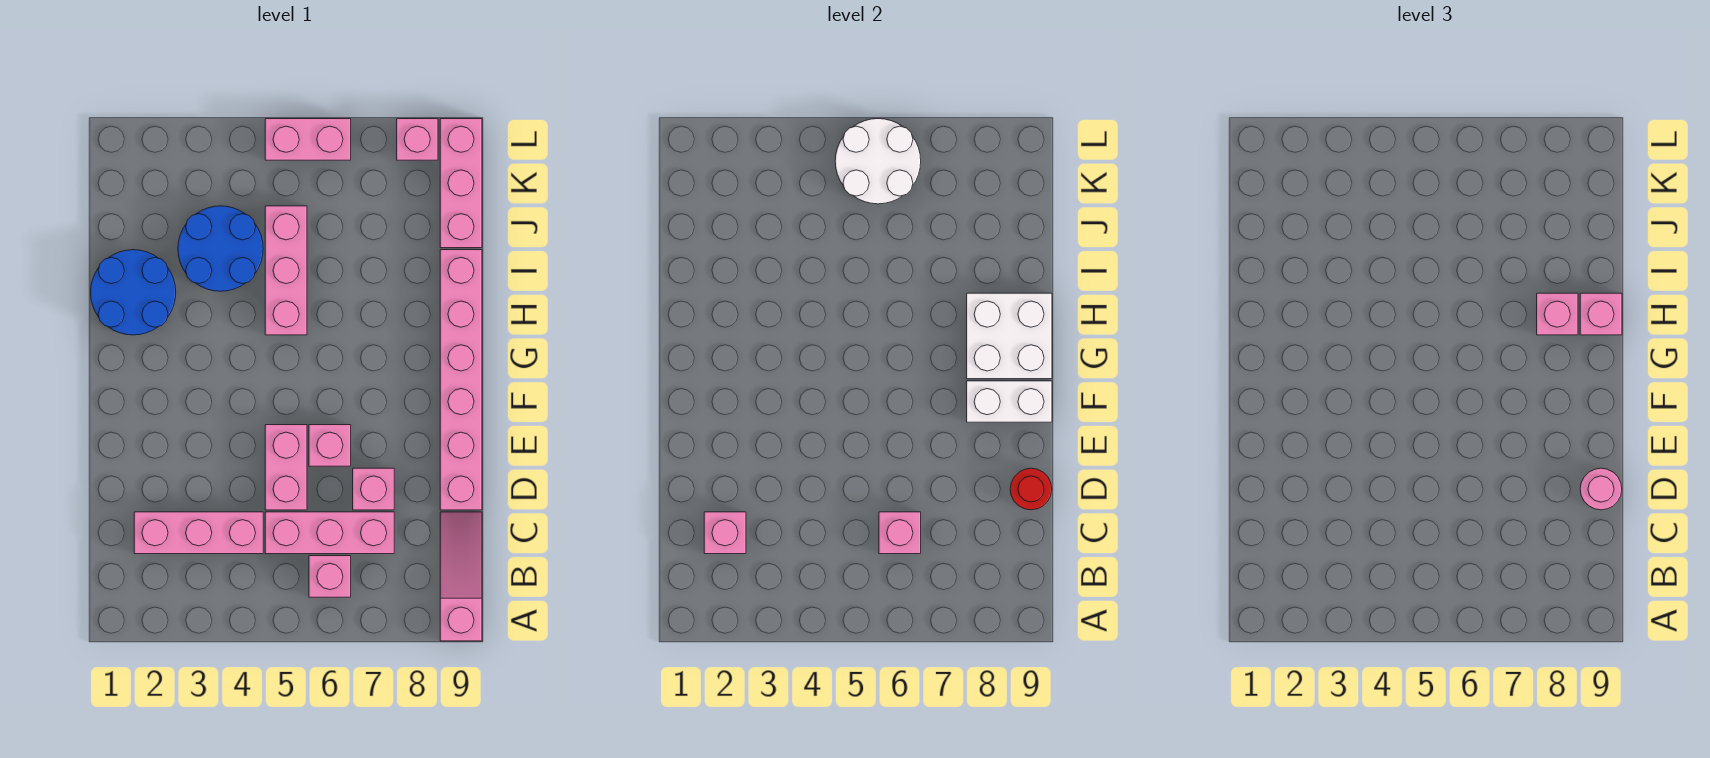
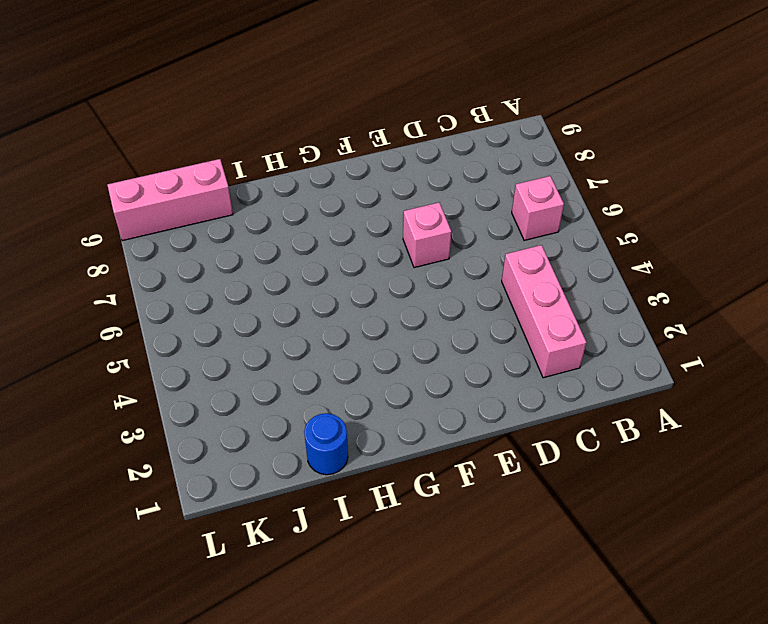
blue round brick I1 level 1 -> blue round brick H1:I2 level 1
none -> pink slope A9:C9 level 1 top A
none -> pink brick C5:C7 level 1
none -> pink brick D5:E5 level 1

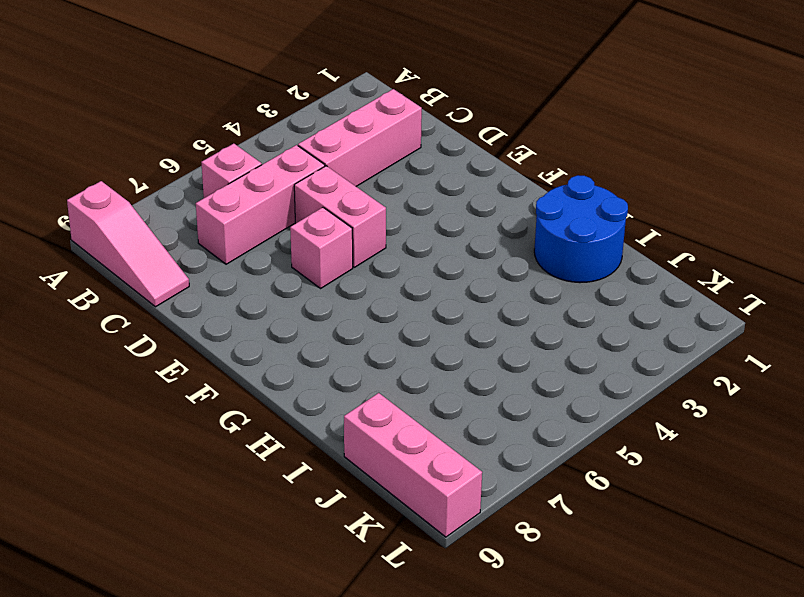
none -> pink brick D7 level 1
none -> pink brick D9:I9 level 1
none -> pink brick H5:J5 level 1

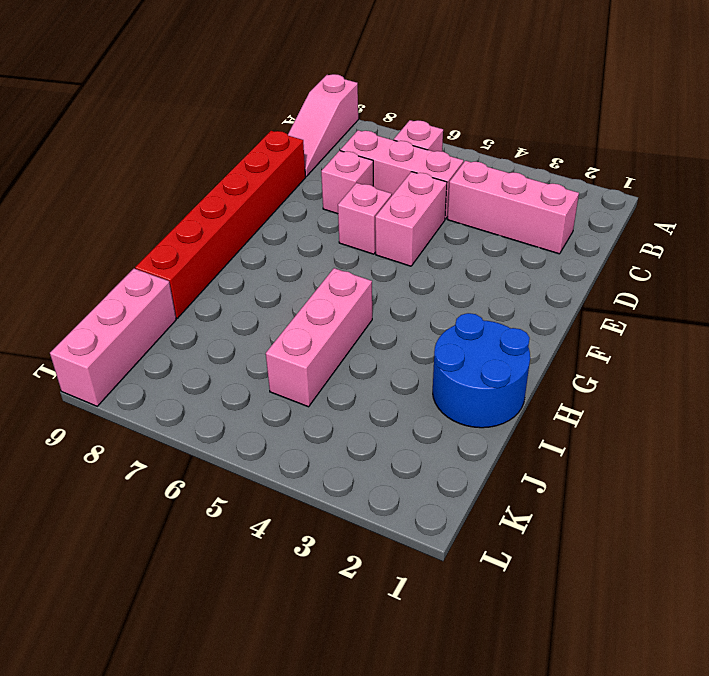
red brick D9:I9 level 1 -> pink brick D9:I9 level 1
none -> blue round brick I3:J4 level 1
none -> pink brick L5:L6 level 1
none -> pink brick L8 level 1

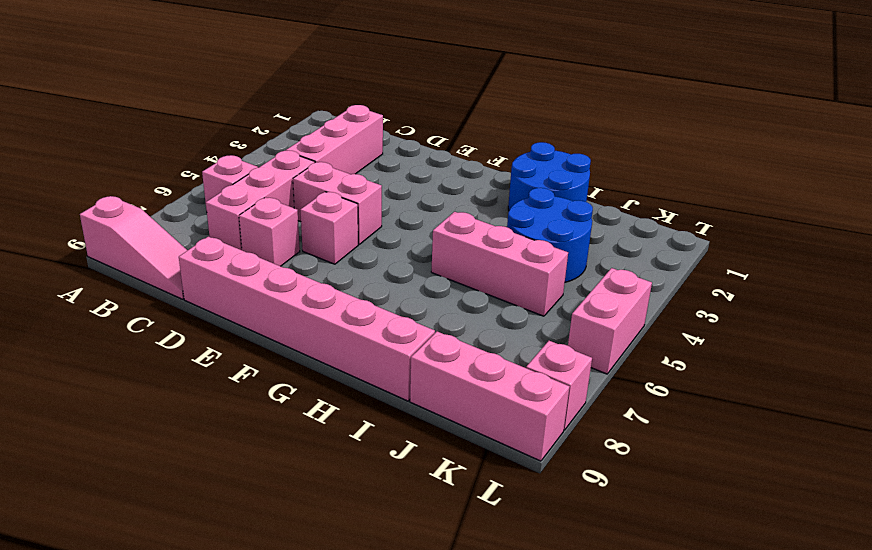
none -> pink brick C2 level 2
none -> pink brick C6 level 2
none -> red round brick D9 level 2

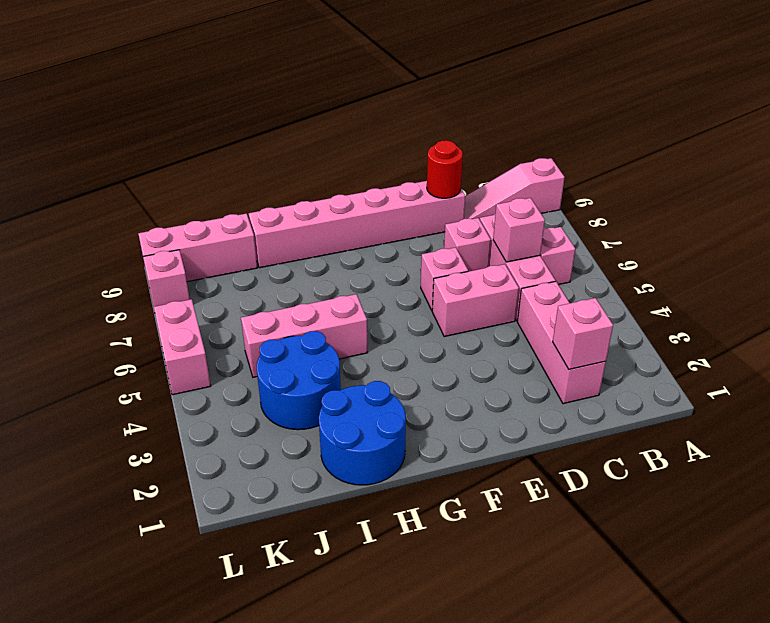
none -> white brick F8:F9 level 2
none -> white brick G8:H9 level 2
none -> white round brick K5:L6 level 2

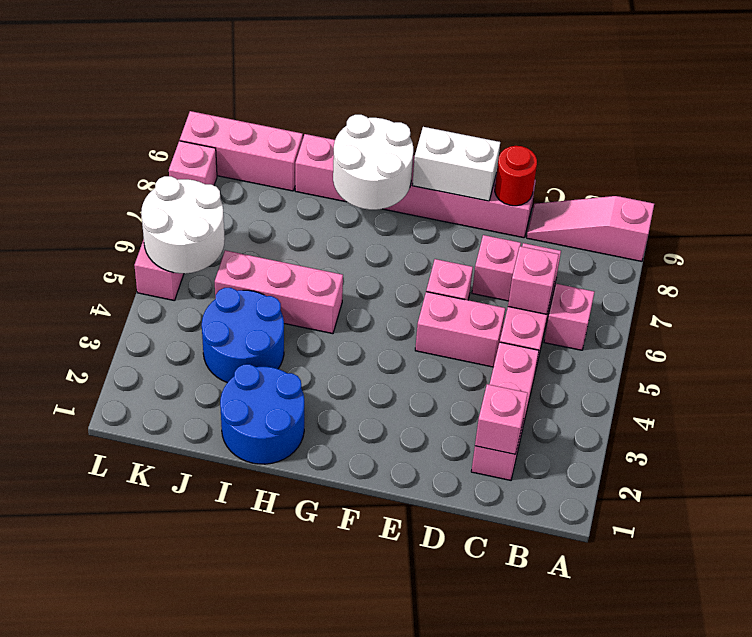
white brick E9:F9 level 2 -> white brick F8:F9 level 2
white round brick G8:H9 level 2 -> white brick G8:H9 level 2
none -> pink round brick D9 level 3
none -> pink brick H8 level 3
none -> pink brick H9 level 3

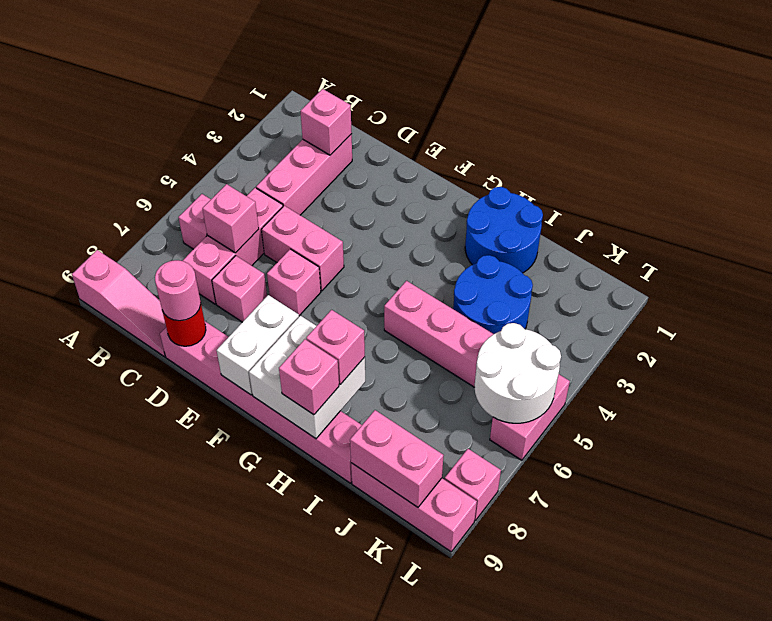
pink brick J9:K9 level 2 -> none

